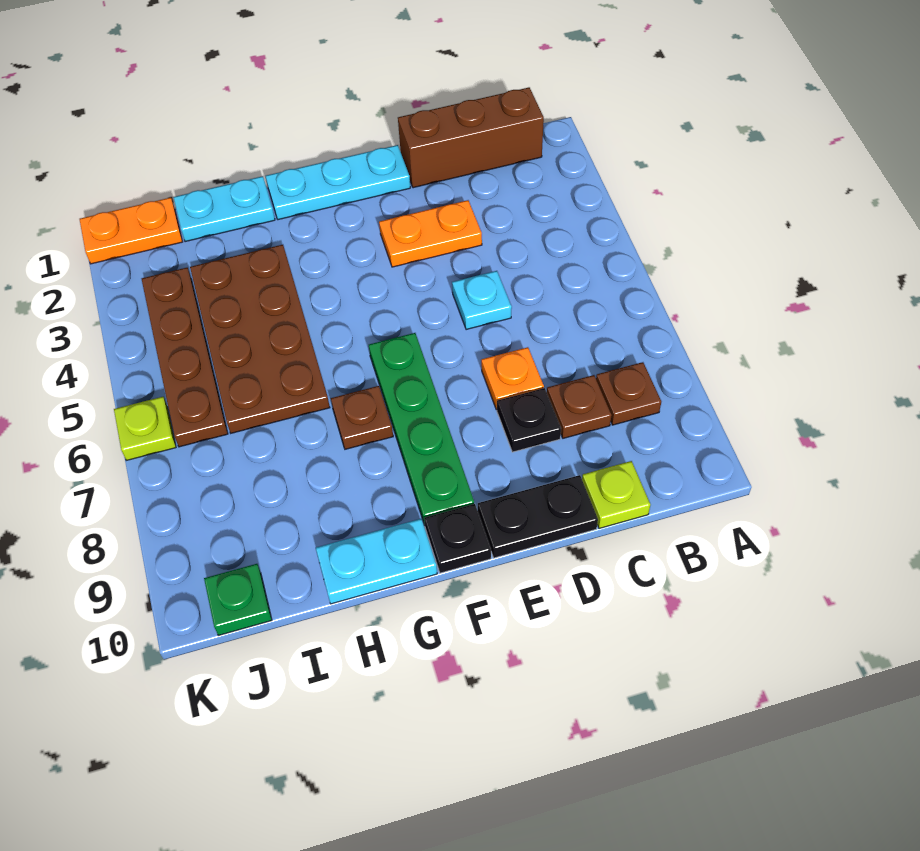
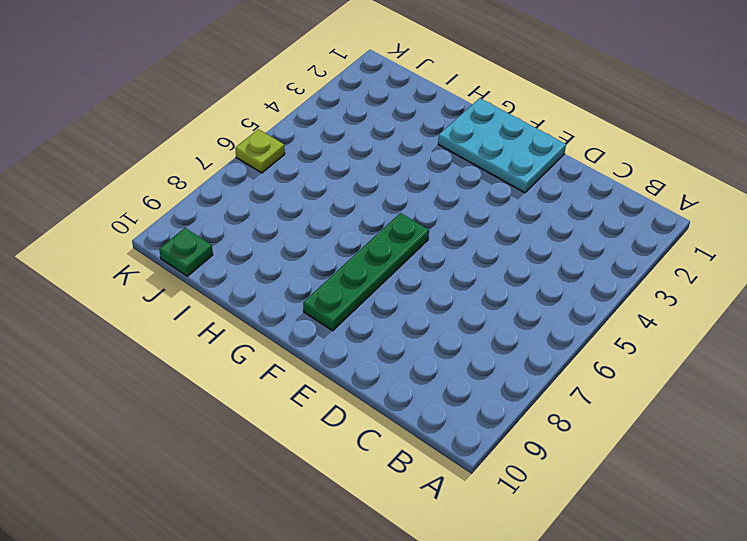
cyan plate E1:G2 level 1 -> cyan plate E1:G1 level 1
none -> brown brick B1:D1 level 1
none -> brown plate B8 level 1
none -> brown plate C8 level 1

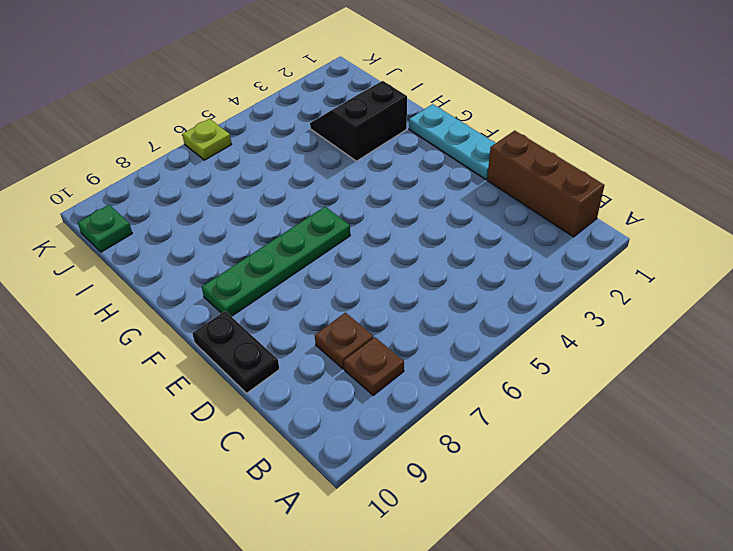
black slope H2:I3 level 1 top H -> brown plate H3:I6 level 1
none -> lime plate C10 level 1
none -> orange plate D3:E3 level 1
none -> cyan plate D5 level 1

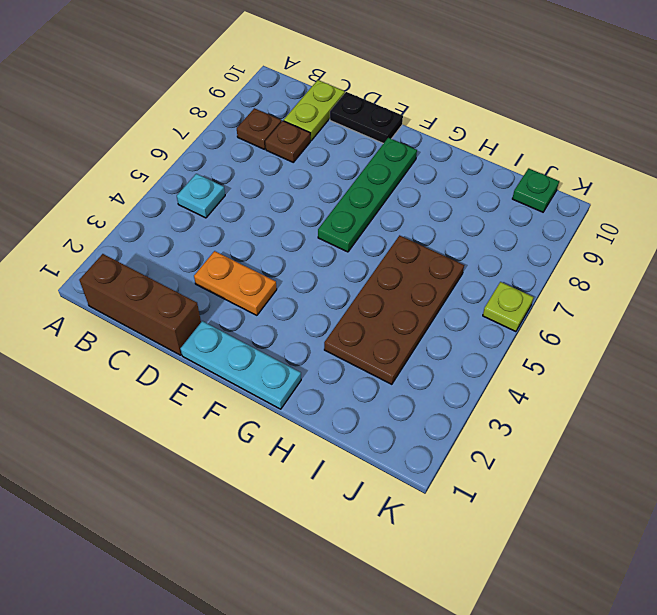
cyan plate B5 level 1 -> cyan plate D5 level 1
lime plate C9:C10 level 1 -> lime plate C10 level 1
none -> orange plate D7 level 1
none -> black plate D8 level 1
none -> black plate F10 level 1

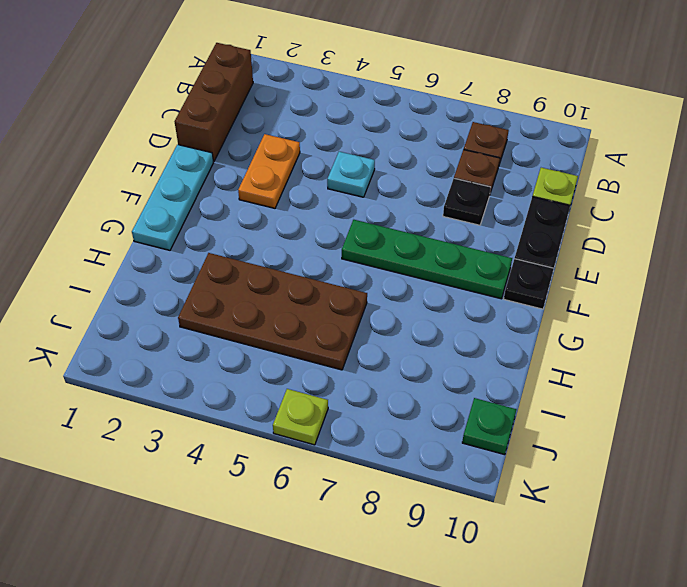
none -> orange plate D7 level 1
none -> brown plate G7 level 1
none -> cyan plate G10:H10 level 1

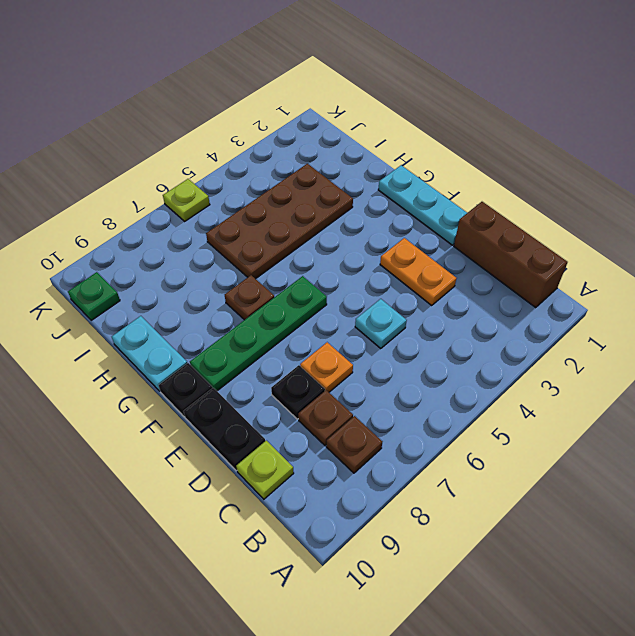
none -> cyan plate H1:I1 level 1
none -> orange plate J1:K1 level 1
none -> brown plate J3:J6 level 1

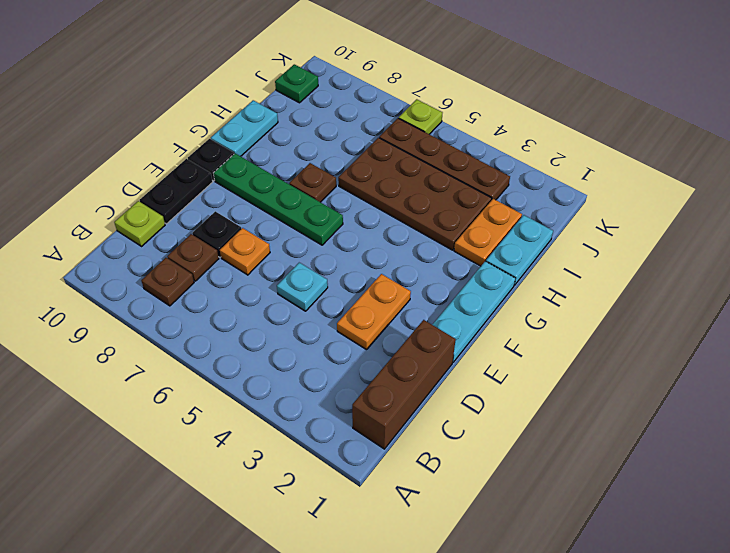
orange plate H2:I2 level 1 -> orange plate J1:K1 level 1

